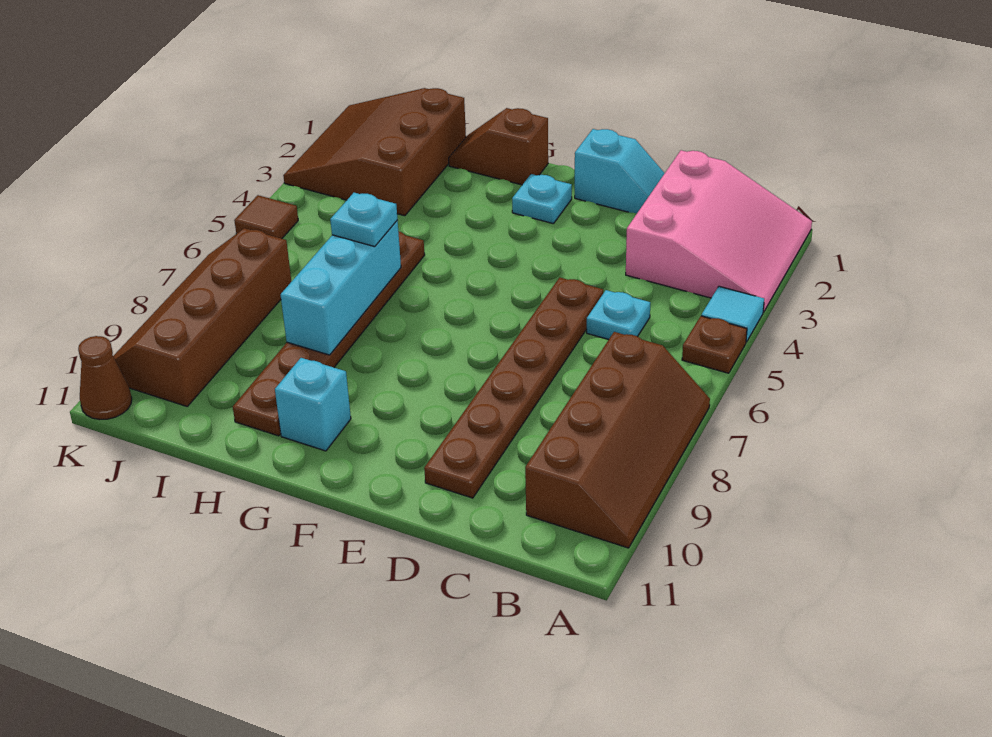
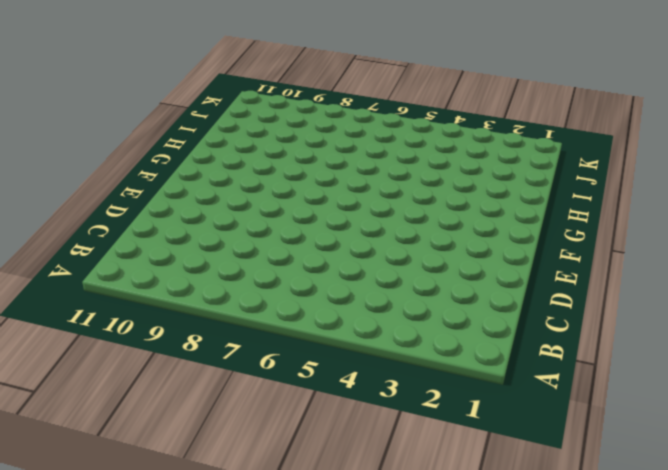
none -> pink slope A1:C3 level 1 top C
none -> cyan tile A4 level 1
none -> brown plate A5 level 1

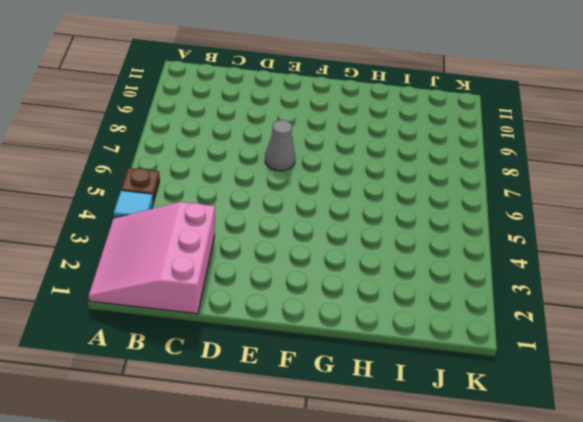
grey cone E7 level 1 -> none
none -> brown slope A7:B10 level 1 top B
none -> cyan plate C5 level 1
none -> cyan slope D1:E1 level 1 top E

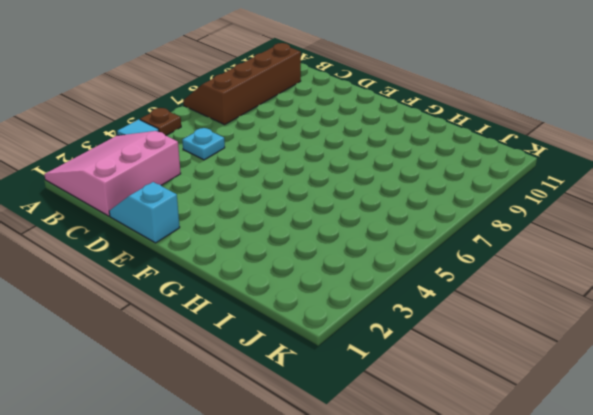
none -> brown plate D5:D10 level 1
none -> cyan plate F2 level 1
none -> brown slope G1:H1 level 1 top G

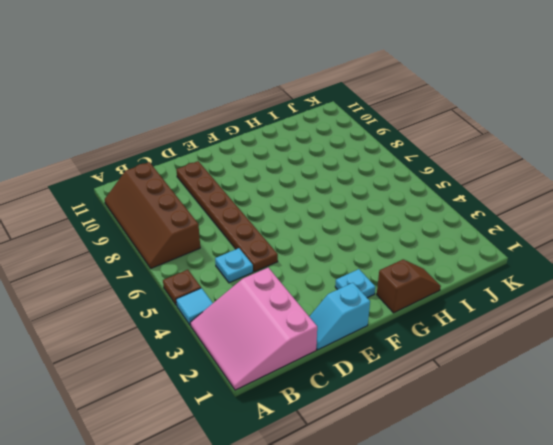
none -> cyan brick G10 level 1
none -> brown plate H5:H10 level 1
none -> brown slope I1:K3 level 1 top I

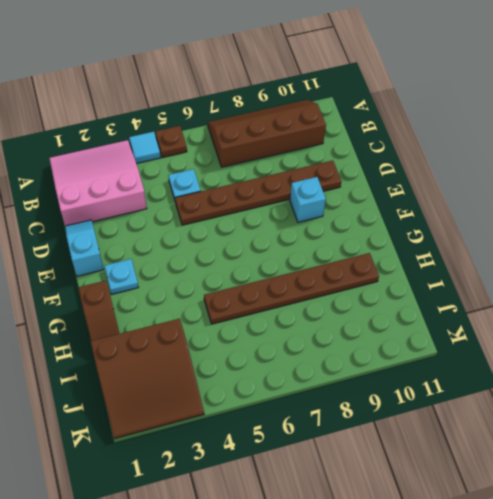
cyan brick E9 level 1 -> cyan brick G10 level 1
none -> brown slope J7:K10 level 1 top J
none -> brown tile K5 level 1
none -> brown cone K11 level 1

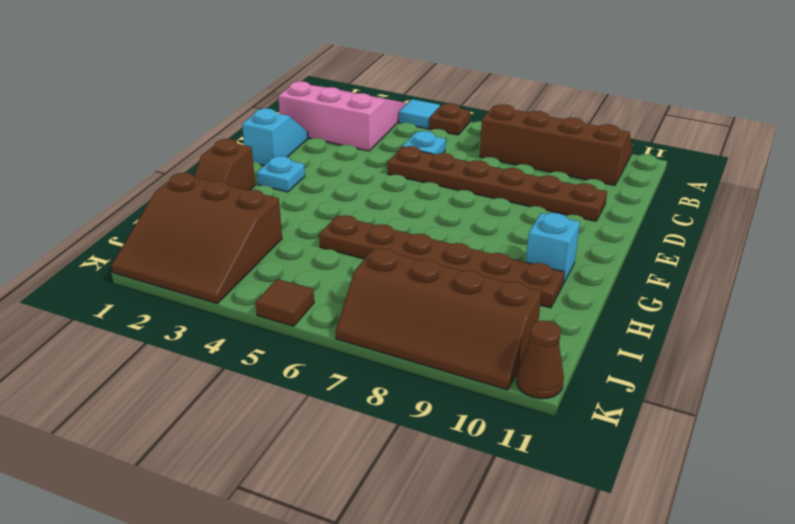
none -> cyan brick H6:H8 level 2
none -> cyan plate H6 level 3

